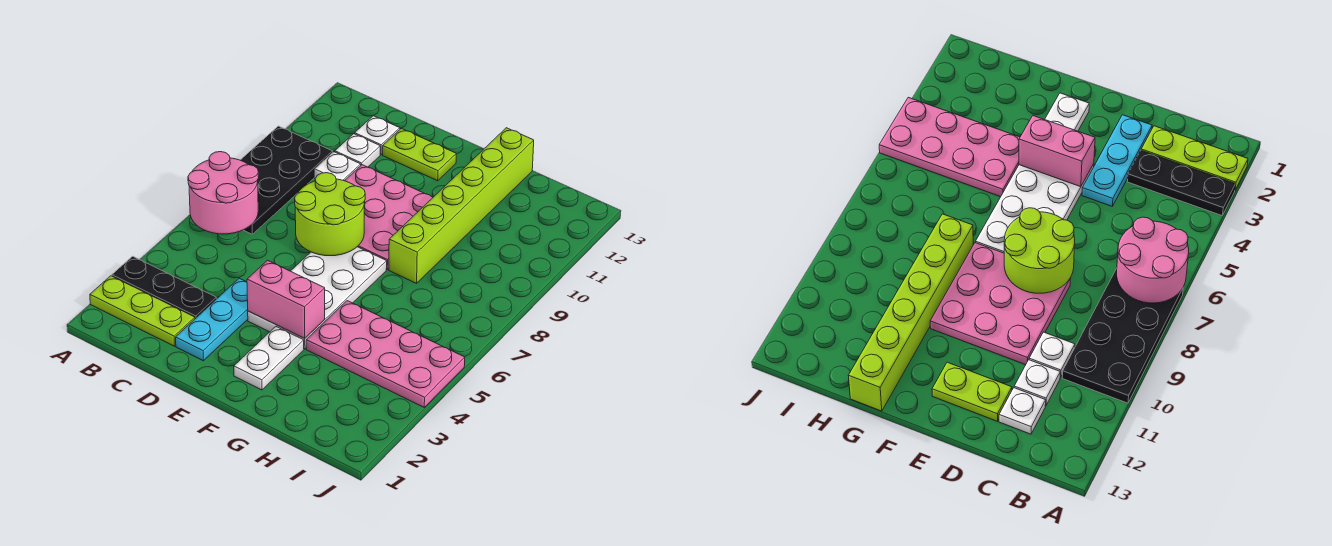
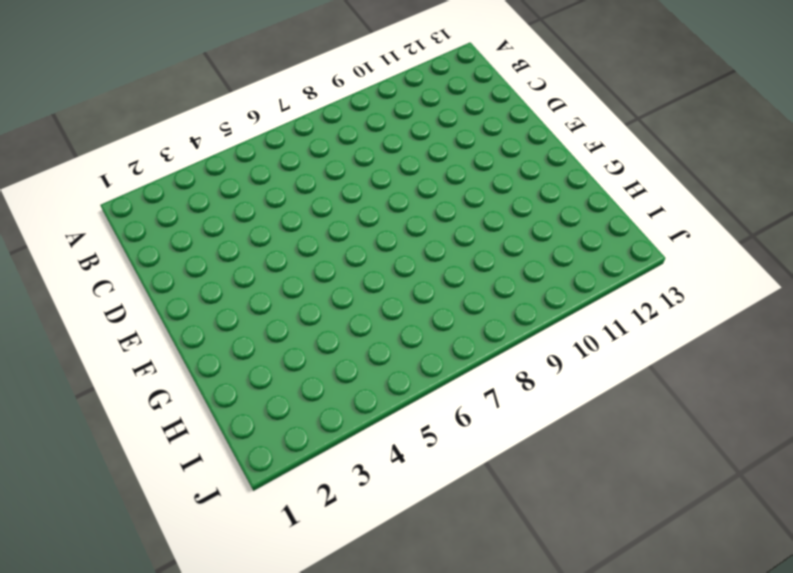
none -> lime plate A2:C2 level 1
none -> black plate A3:C3 level 1
none -> black plate A7:B10 level 1

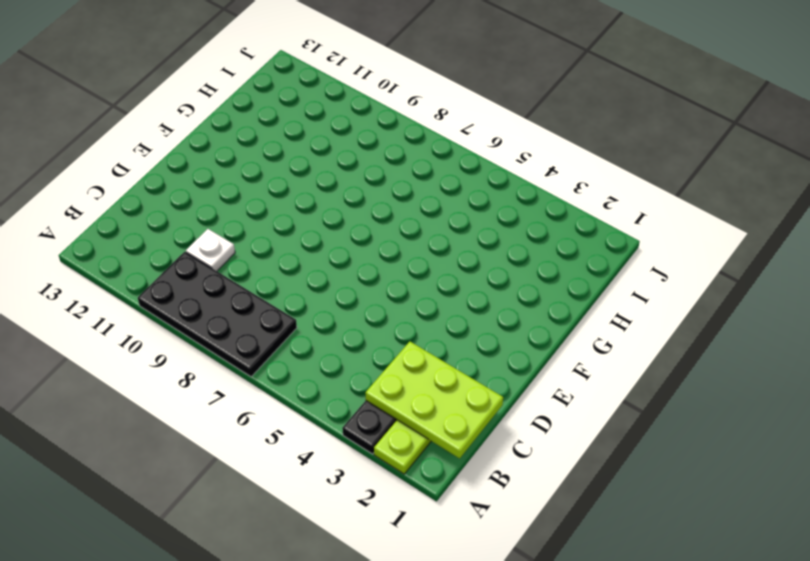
lime plate B1:C3 level 2 -> none
none -> white plate C11 level 1
none -> white plate C12 level 1
none -> cyan plate D2:D4 level 1

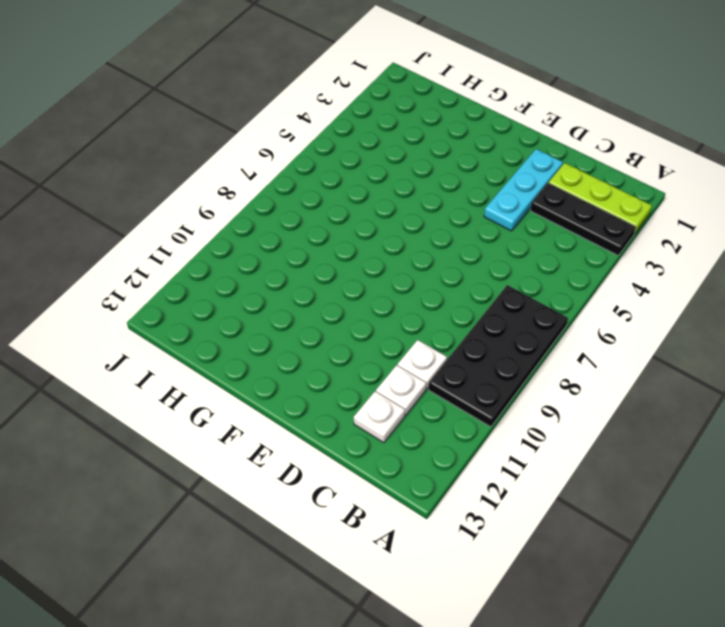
none -> pink plate D8:F10 level 1
none -> lime plate D12:E12 level 1
none -> white plate E4:F7 level 1

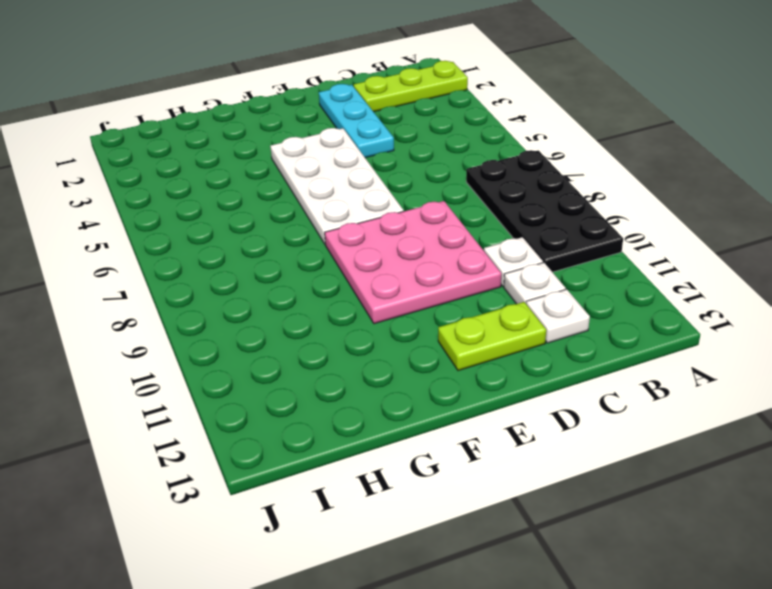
none -> black plate A3:C3 level 1
none -> white plate F2:F3 level 1
none -> pink plate G4:J5 level 1

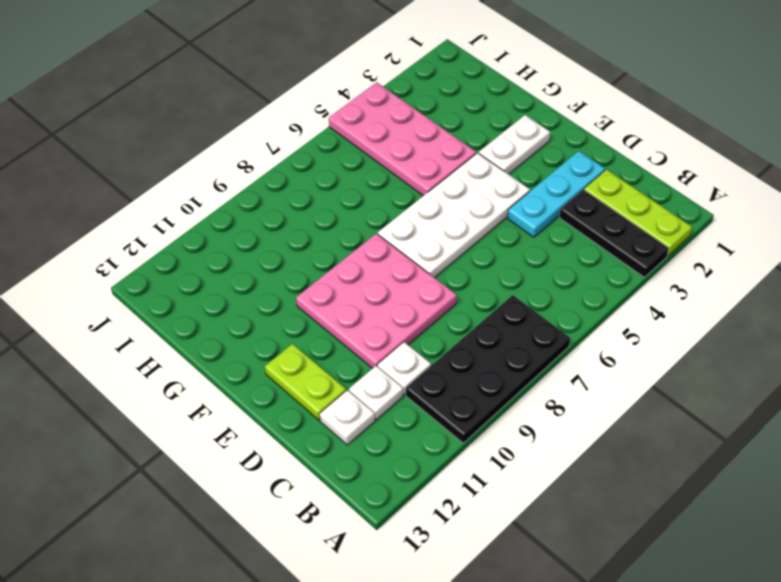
none -> lime brick G8:G13 level 1
none -> pink round brick A6:B7 level 2
none -> lime round brick D7:E8 level 2

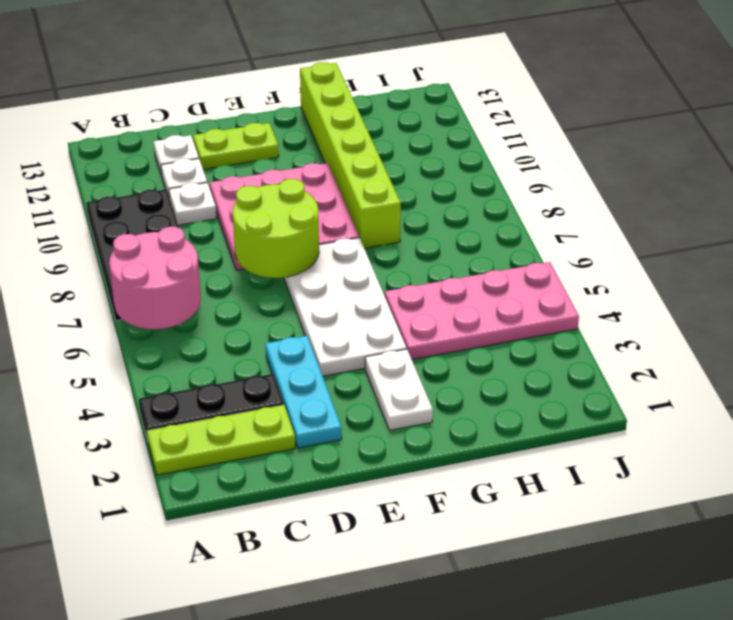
none -> pink brick E4:F4 level 2

